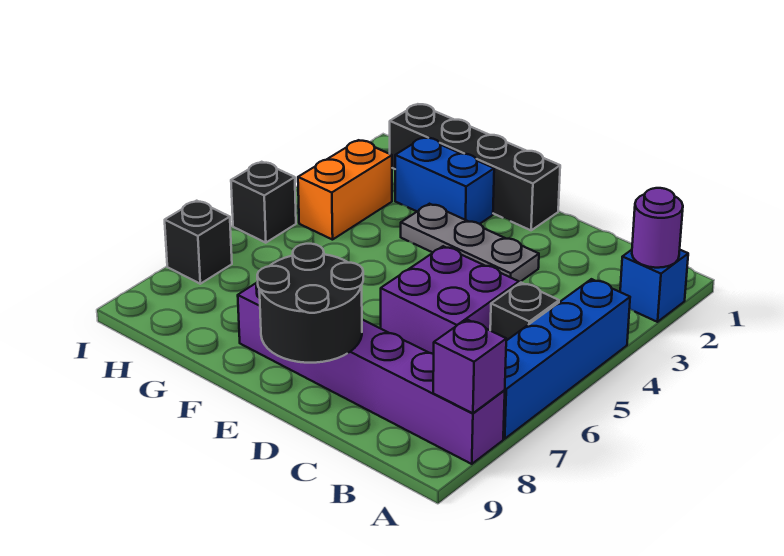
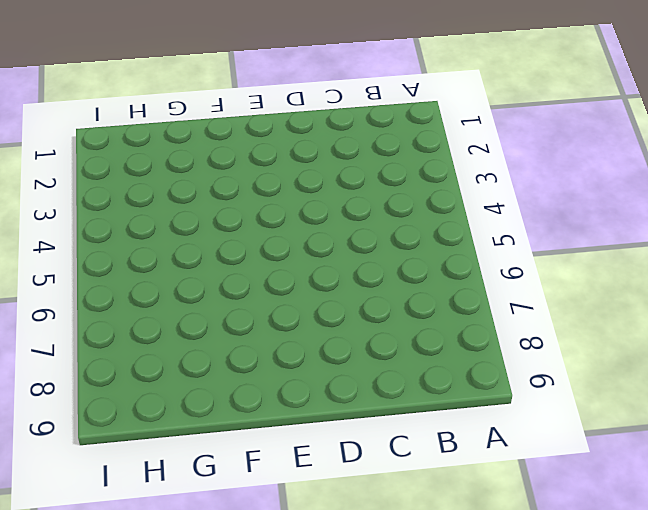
none -> blue brick A2 level 1
none -> blue brick A4:A7 level 1
none -> purple brick A8:F8 level 1

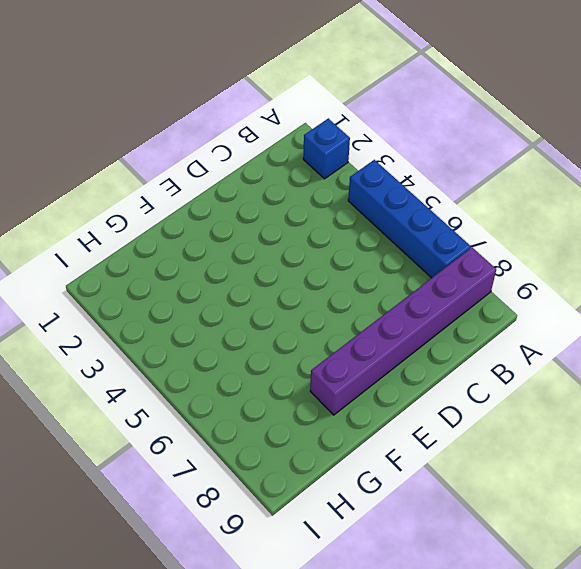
none -> black brick B5 level 1
none -> purple brick C5:D6 level 1
none -> grey plate D3:F3 level 1

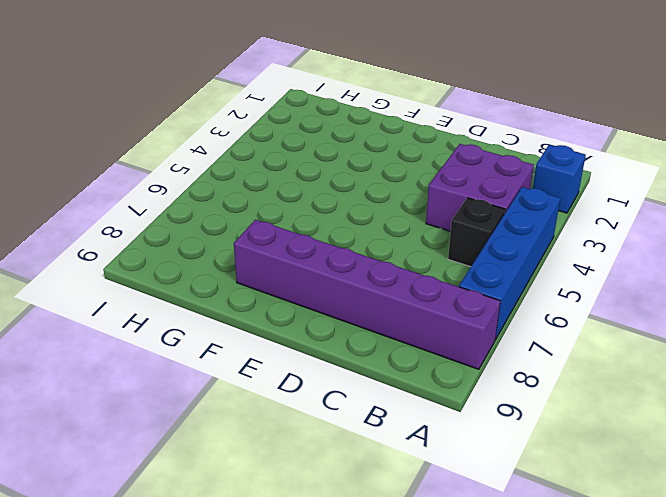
purple brick B3:C4 level 1 -> purple brick C5:D6 level 1
none -> grey plate D3:F3 level 1
none -> black brick E1:H1 level 1
none -> blue brick F2:G2 level 1

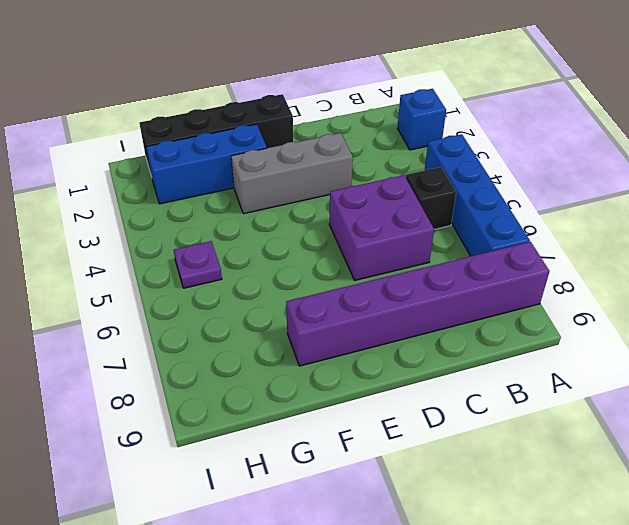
grey brick D3:F3 level 1 -> grey plate D3:F3 level 1
blue brick F2:H2 level 1 -> blue brick F2:G2 level 1
purple plate H5 level 1 -> none
none -> orange brick H3:H4 level 1
none -> black brick I5 level 1
none -> black brick I7 level 1

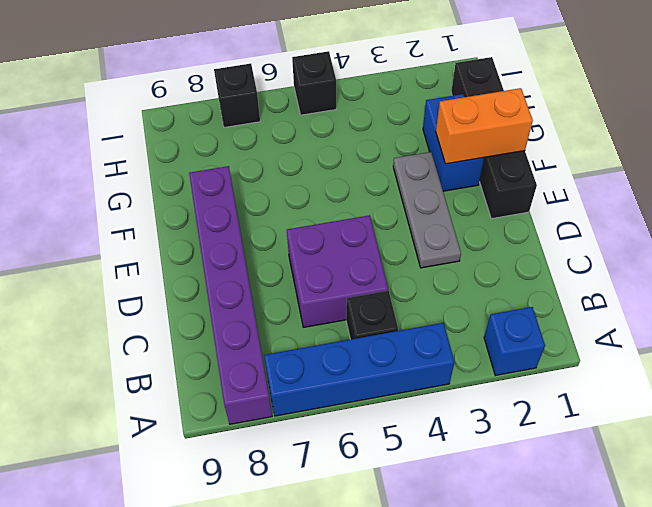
orange brick F1:F2 level 2 -> orange brick H3:H4 level 1
none -> purple round brick A2 level 2
none -> purple brick A8 level 2
none -> black round brick D8:E9 level 2

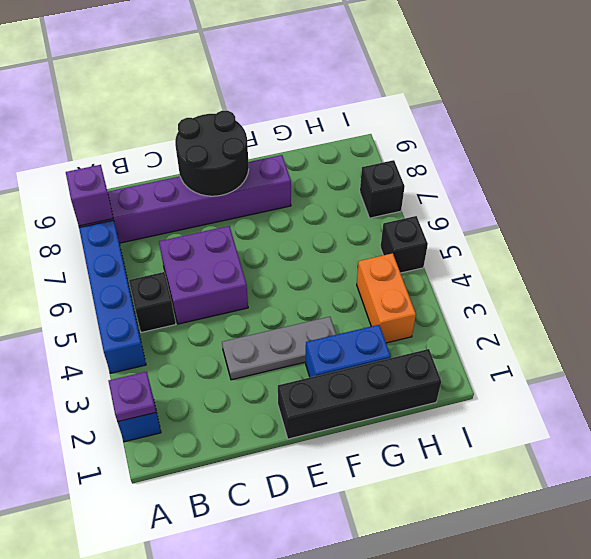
purple plate A2 level 2 -> purple round brick A2 level 2

